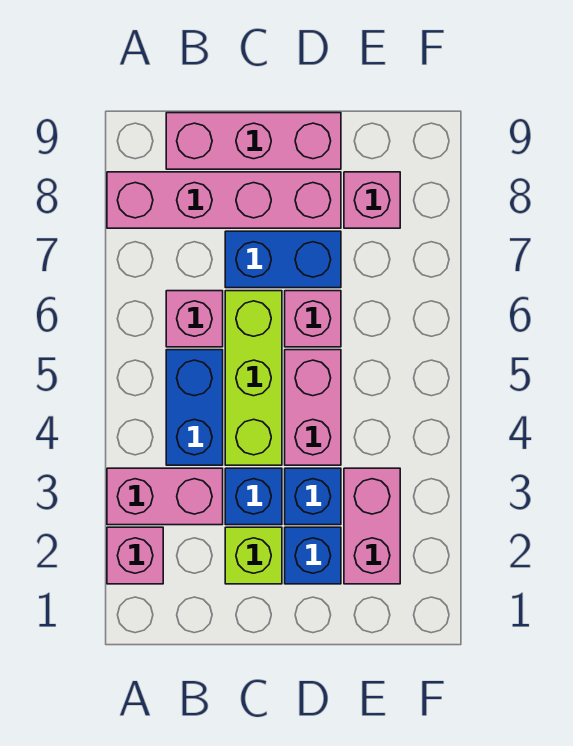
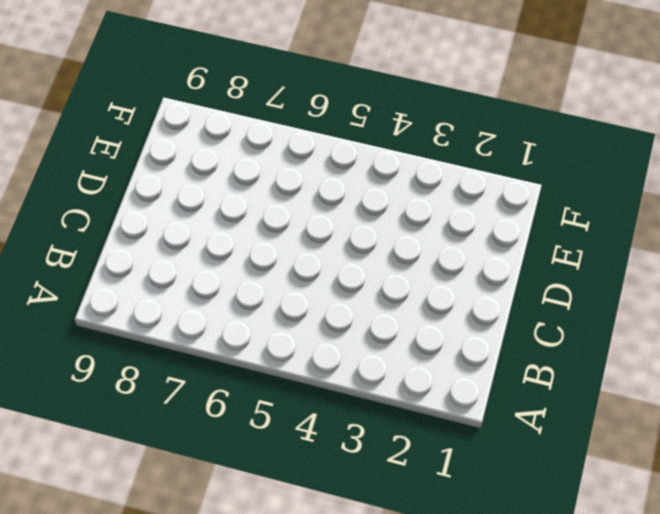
none -> pink brick A2 level 1
none -> pink brick A3:B3 level 1
none -> pink brick A8:D8 level 1

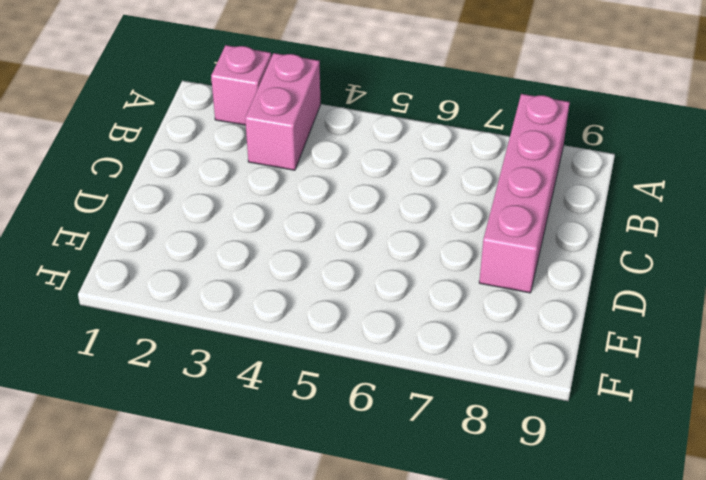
none -> blue brick B4:B5 level 1
none -> pink brick B6 level 1
none -> pink brick B9:D9 level 1

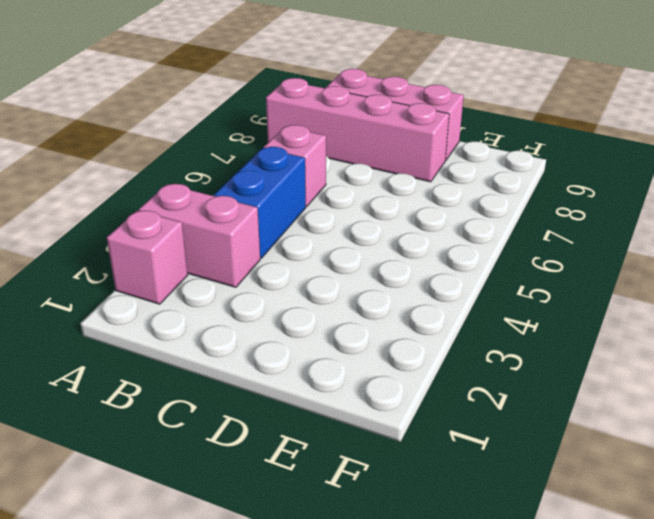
none -> lime brick C2 level 1
none -> blue brick C3 level 1
none -> lime brick C4:C6 level 1

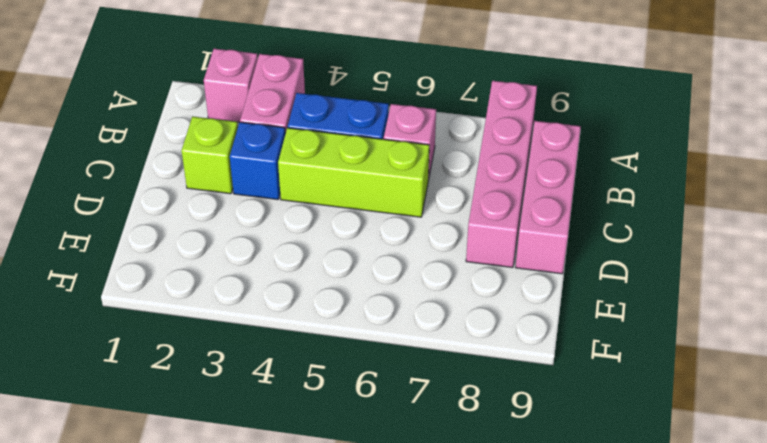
none -> blue brick C7:D7 level 1
none -> blue brick D2 level 1
none -> blue brick D3 level 1

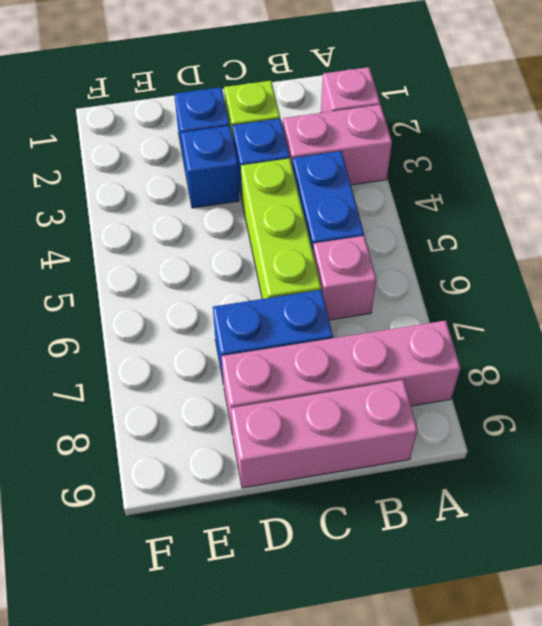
none -> pink brick D4:D5 level 1
none -> pink brick D6 level 1
none -> pink brick E2:E3 level 1

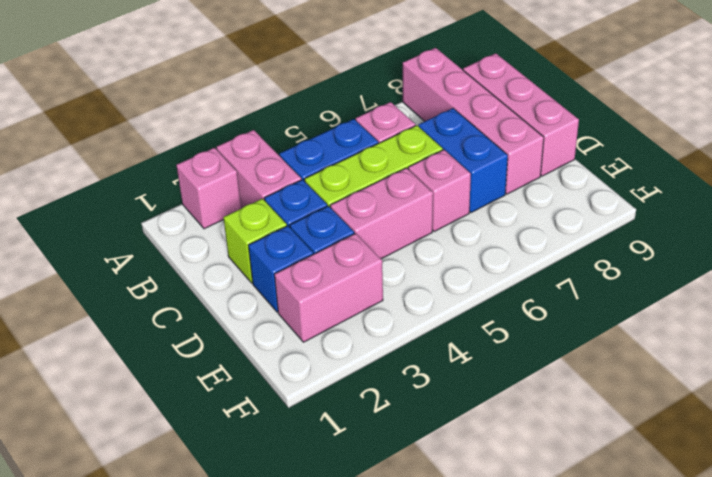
none -> pink brick E8 level 1

